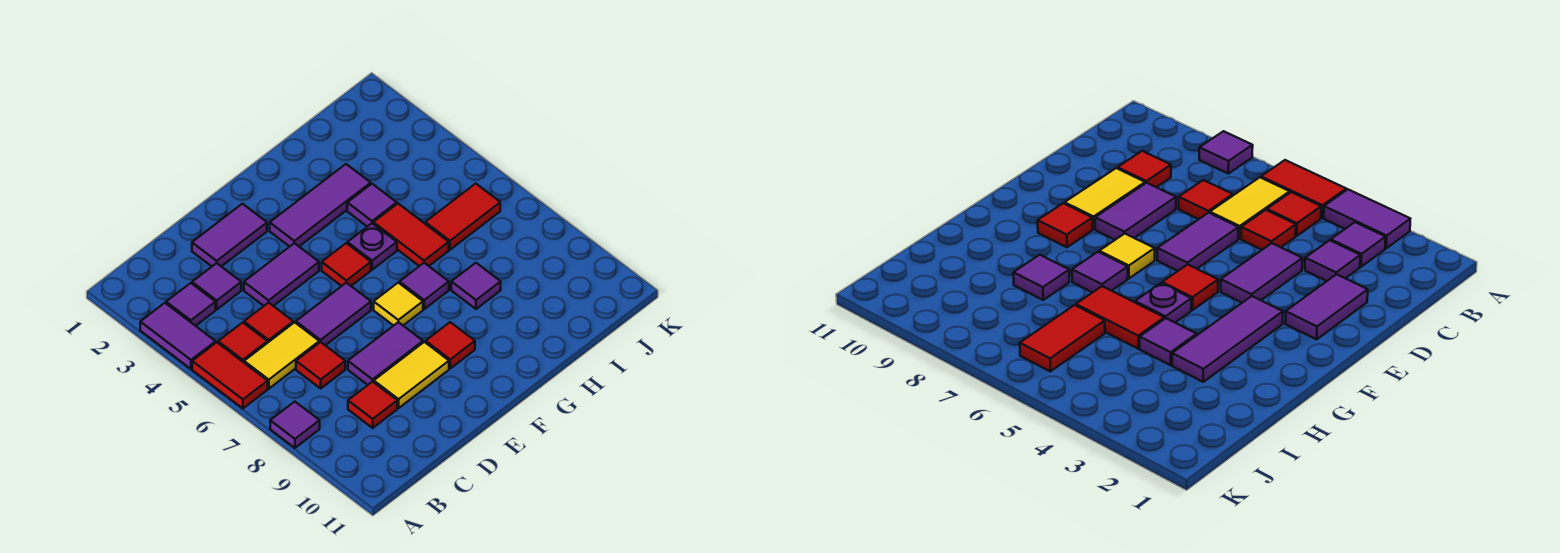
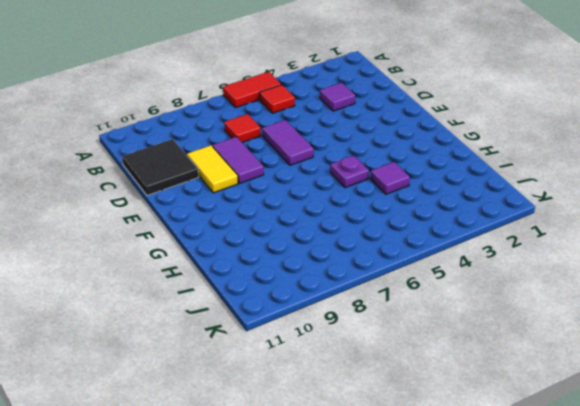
black tile C10:D11 level 1 -> none
none -> purple tile A3:A4 level 1
none -> purple tile A8 level 1
none -> purple tile B3 level 1

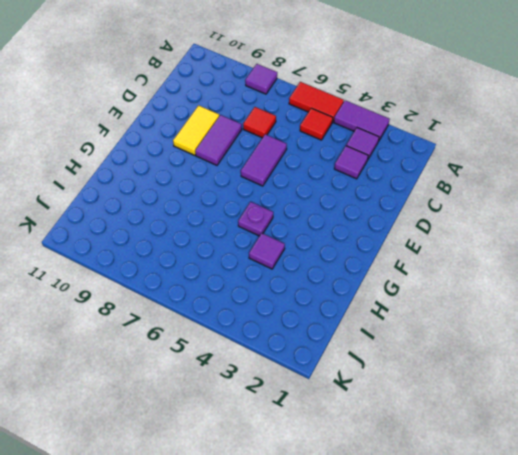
none -> yellow tile B6:C6 level 1
none -> red tile C5 level 1
none -> red tile C9 level 1

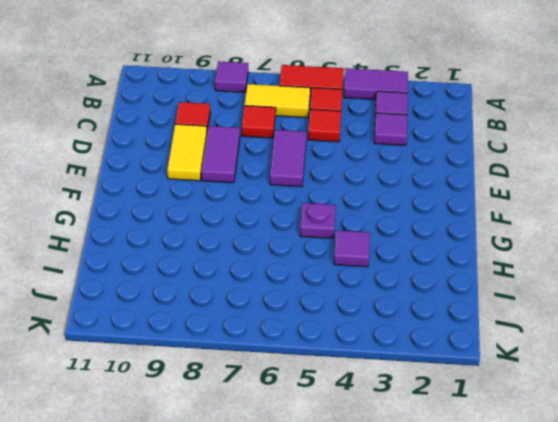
yellow tile B6:B7 level 1 -> yellow tile B6:C6 level 1
none -> purple tile D2:E2 level 1
none -> purple tile D4:E4 level 1
none -> purple tile F3:H3 level 1

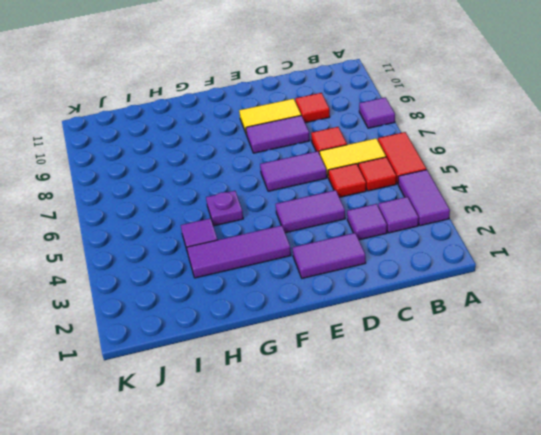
none -> red tile F5 level 1
none -> yellow tile F7 level 1
none -> red tile F9 level 1

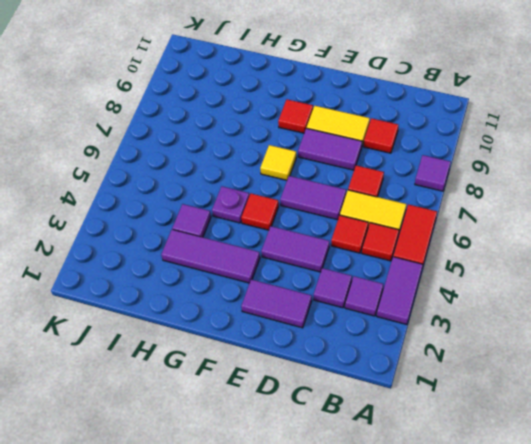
none -> purple tile G7 level 1
none -> red tile H5:H6 level 1
none -> purple tile H8 level 1

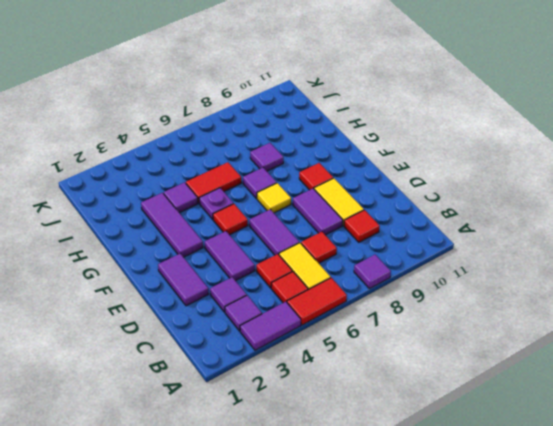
none -> red tile I6:J6 level 1

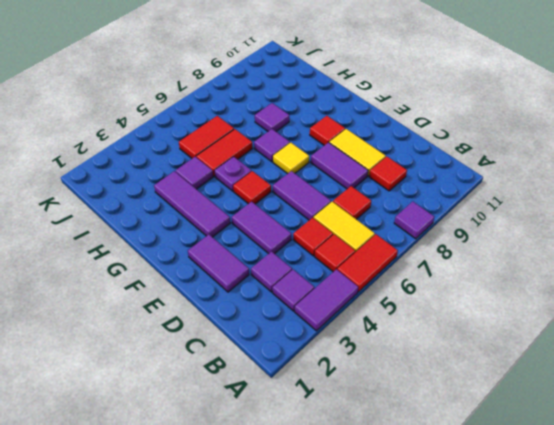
red tile I5:I6 level 1 -> red tile I6:J6 level 1

